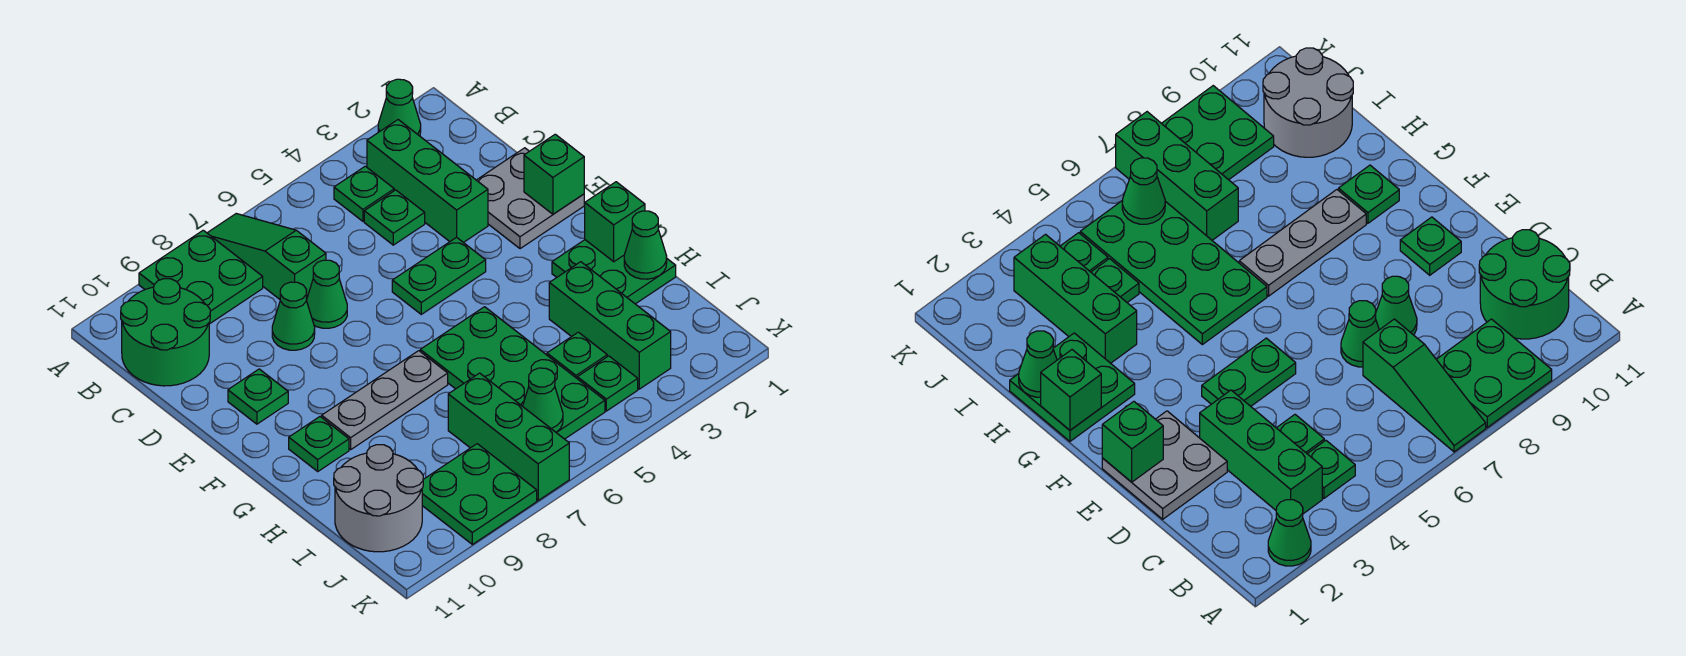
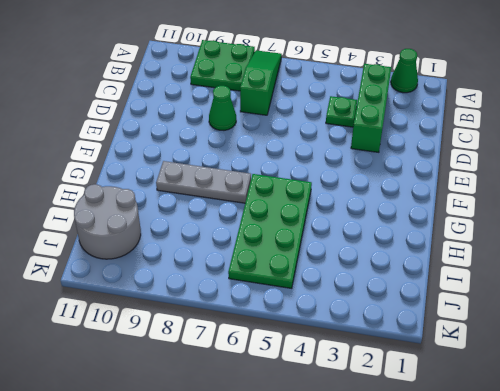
none -> green plate B4 level 1
none -> green round brick B10:C11 level 1
none -> grey plate D1:E2 level 1

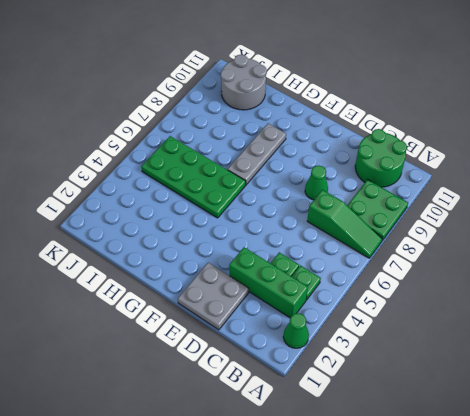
none -> green cone D7 level 1
none -> green plate E4:E5 level 1
none -> green plate E10 level 1

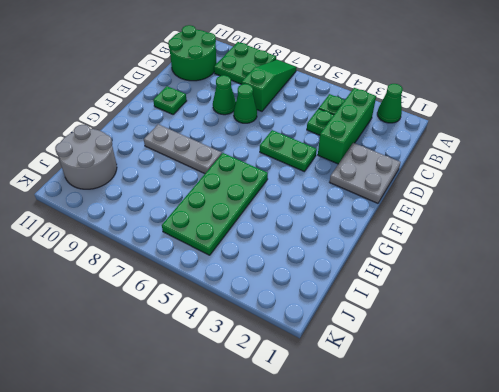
none -> green plate G1:H2 level 1
none -> green plate G10 level 1
none -> green brick H3:J3 level 1

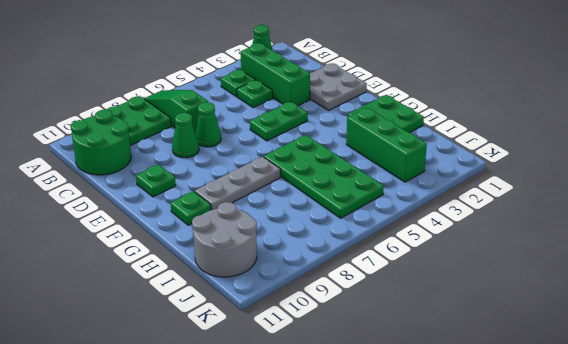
none -> green plate I4 level 1
none -> green brick I7:K7 level 1
none -> green plate J4 level 1

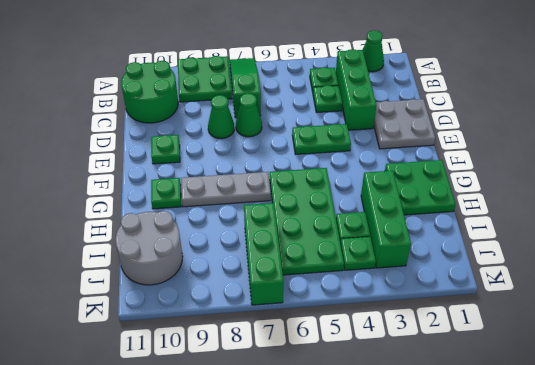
none -> green plate J8:K9 level 1
none -> green brick E1 level 2
none -> green brick G1 level 2

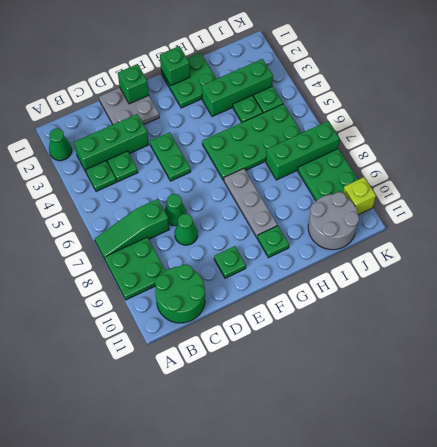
lime brick K10 level 1 -> none
none -> green cone H1 level 2
none -> green cone J6 level 2

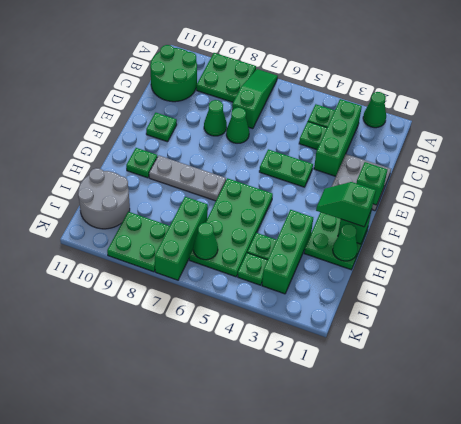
green slope G1:G2 level 3 top 1 -> none

